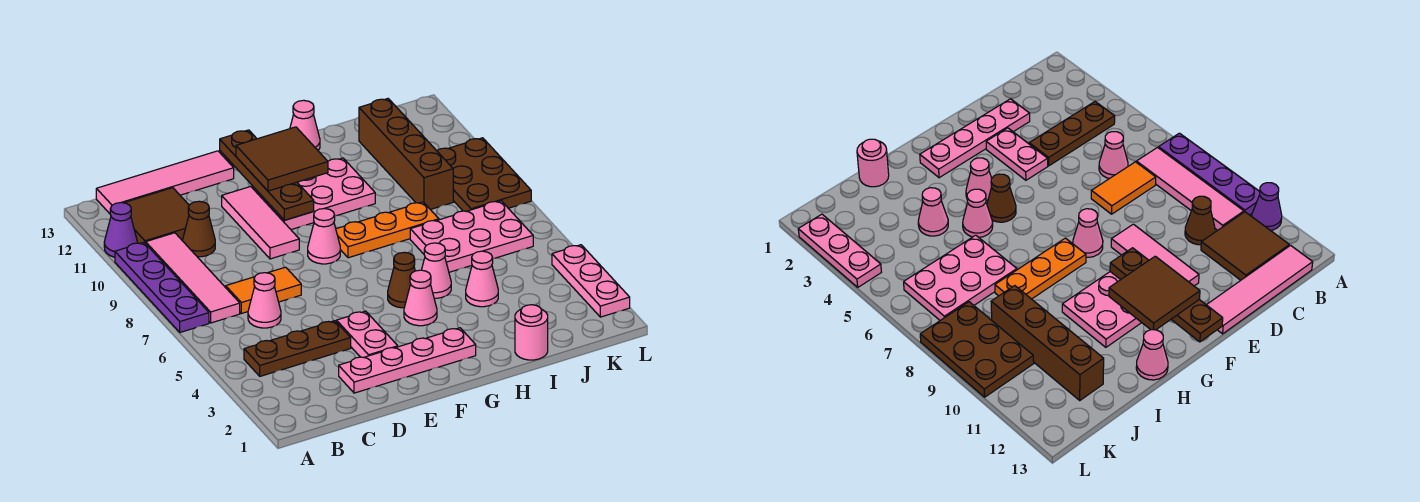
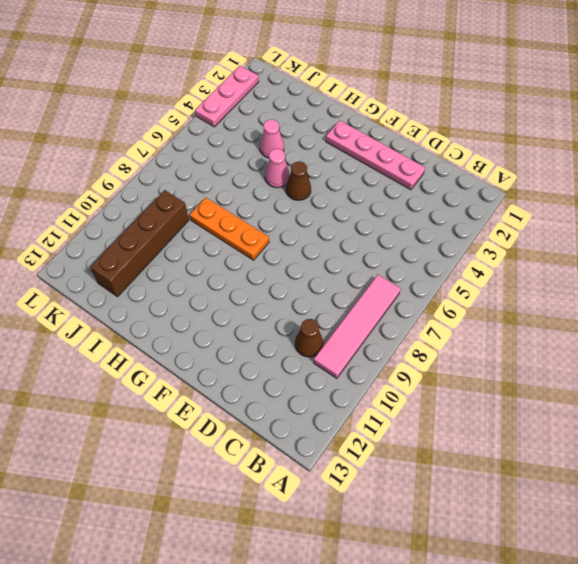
none -> purple plate A7:A10 level 1
none -> purple cone A11 level 1
none -> brown plate B4:D4 level 1

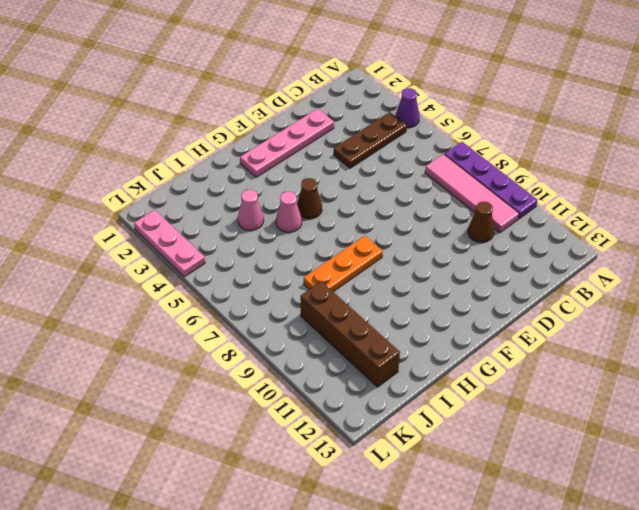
purple cone A4 level 1 -> purple cone A11 level 1
none -> brown tile B11:C12 level 1
none -> pink tile B13:E13 level 1
none -> pink cone C6 level 1

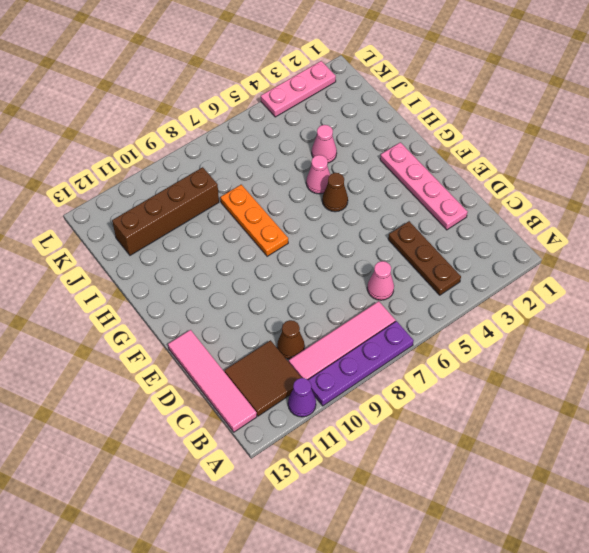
none -> orange tile C7:D7 level 1
none -> pink plate E3:E4 level 1
none -> pink tile E9:E11 level 1

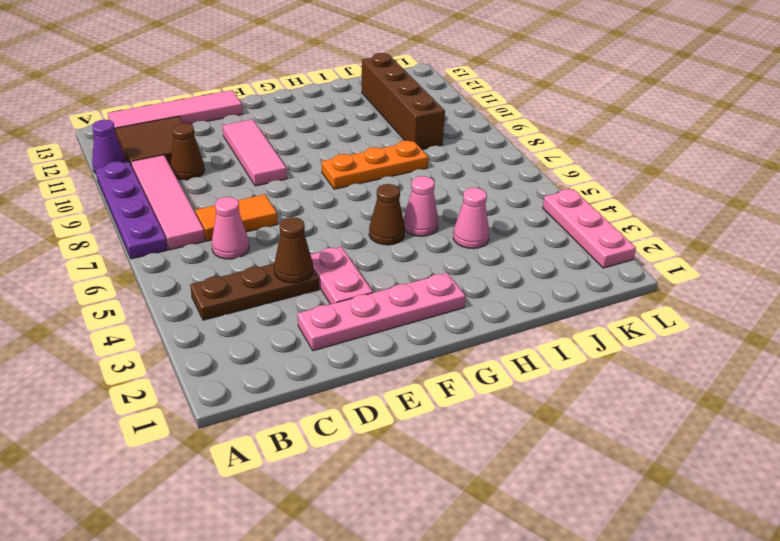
brown cone D4 level 2 -> none
none -> pink cone F8 level 1
none -> pink plate F10:H11 level 1
none -> pink cone G4 level 1

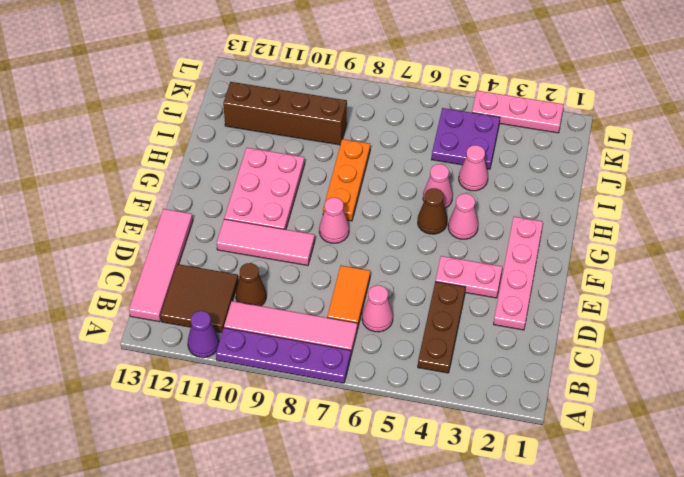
purple plate J4:K5 level 1 -> none
none -> pink cone H13 level 1
none -> pink round brick I1 level 1
none -> pink plate I6:K7 level 1

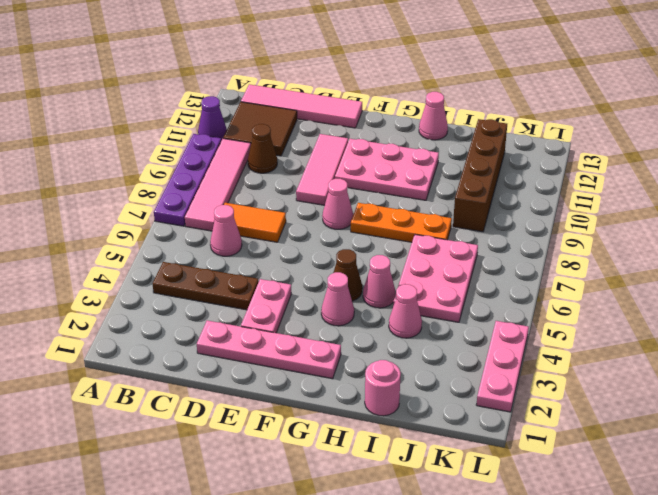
pink plate I5:J7 level 1 -> pink plate I6:K7 level 1
none -> brown plate K8:L10 level 1
none -> brown plate F10:F13 level 2
none -> brown tile F11:G12 level 3

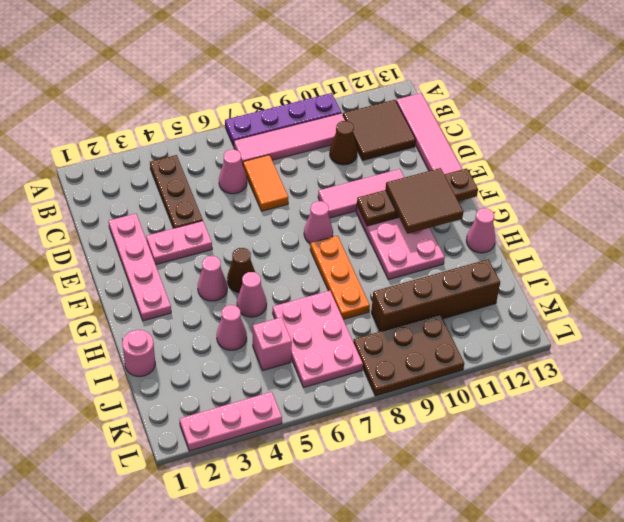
pink brick J5 level 1 -> none
none -> purple cone A11 level 1

